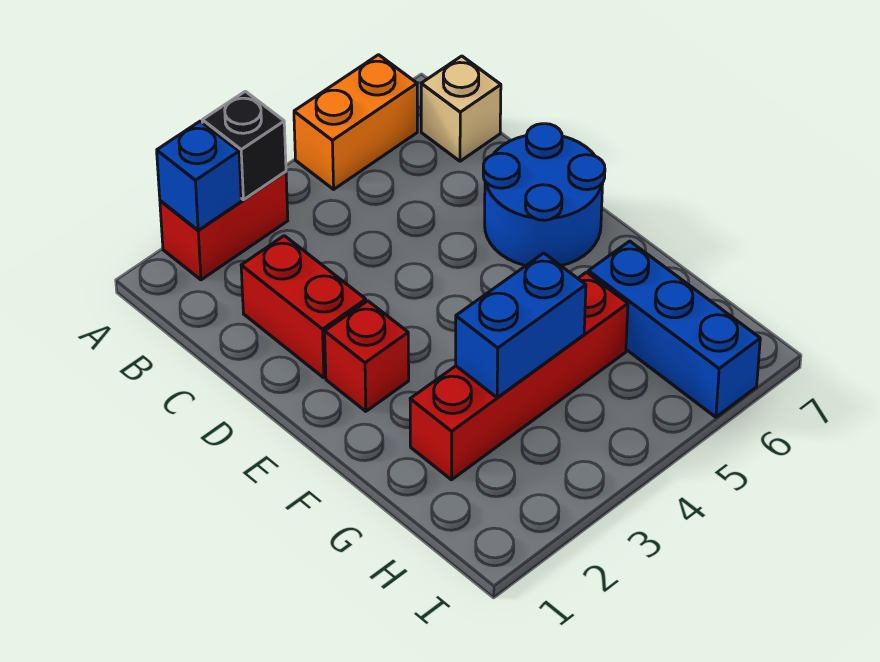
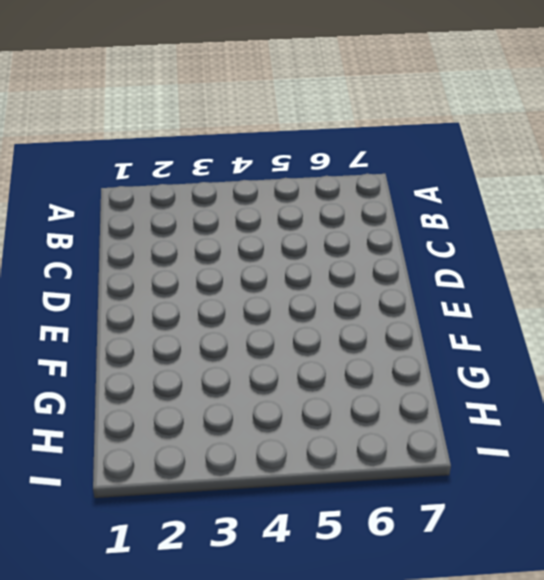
none -> red brick A2:A3 level 1
none -> orange brick A5:A6 level 1

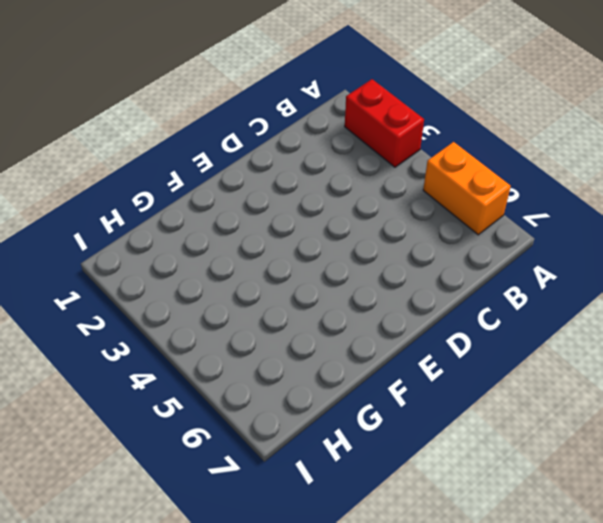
none -> tan brick B7 level 1
none -> red brick C2:D2 level 1

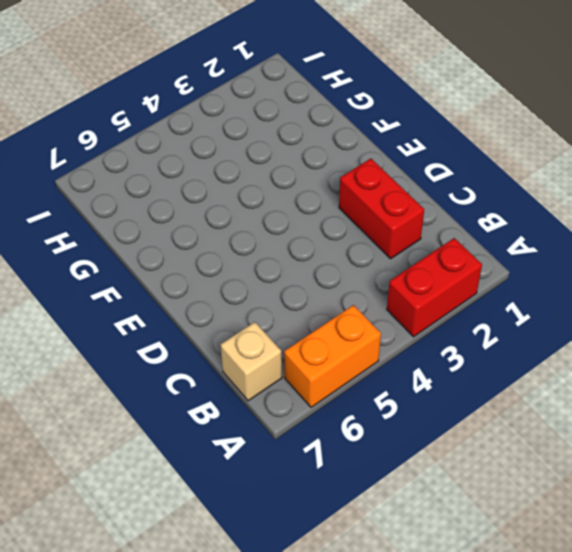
none -> blue round brick D6:E7 level 1
none -> red brick E2 level 1

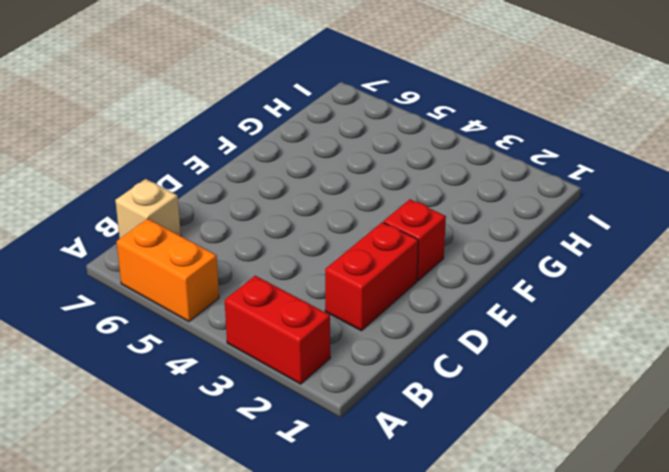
none -> blue round brick D6:E7 level 1
none -> red brick G2:G5 level 1

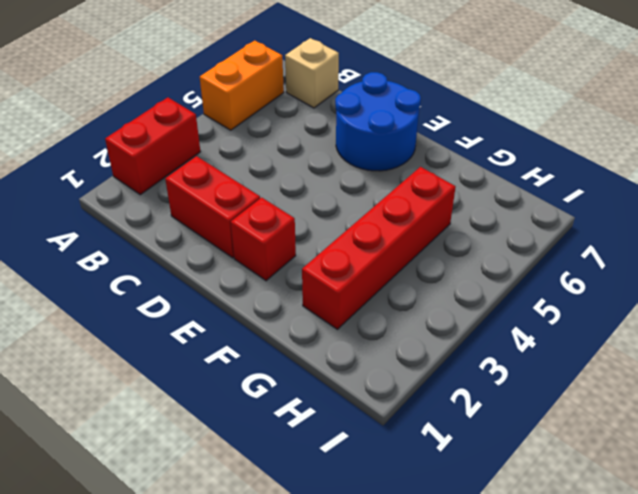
none -> blue brick G6:I6 level 1
none -> blue brick A2 level 2

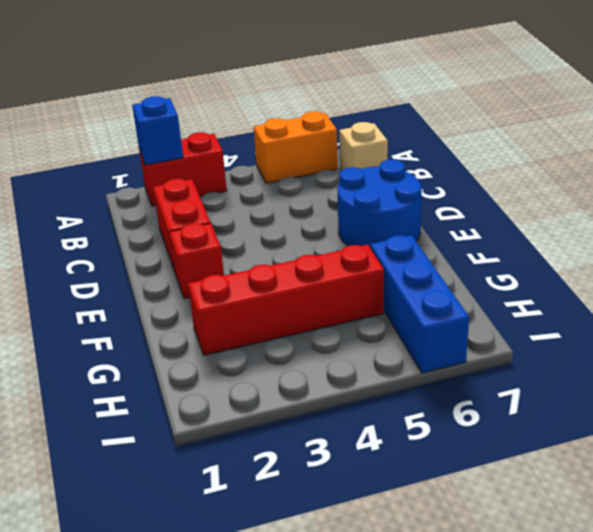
none -> black brick A3 level 2
none -> blue brick G3:G4 level 2

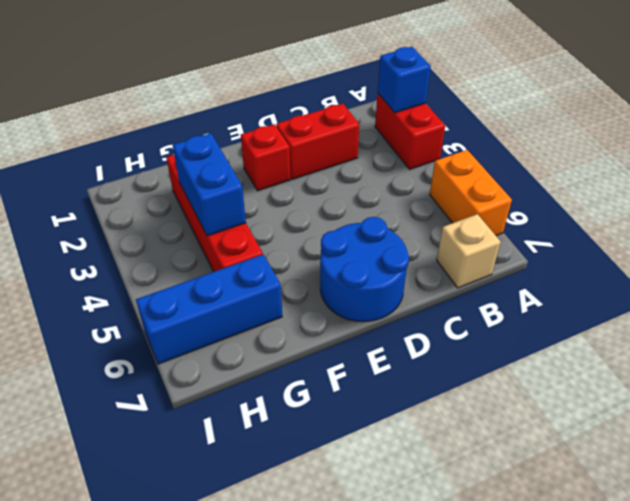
none -> black brick A3 level 2

